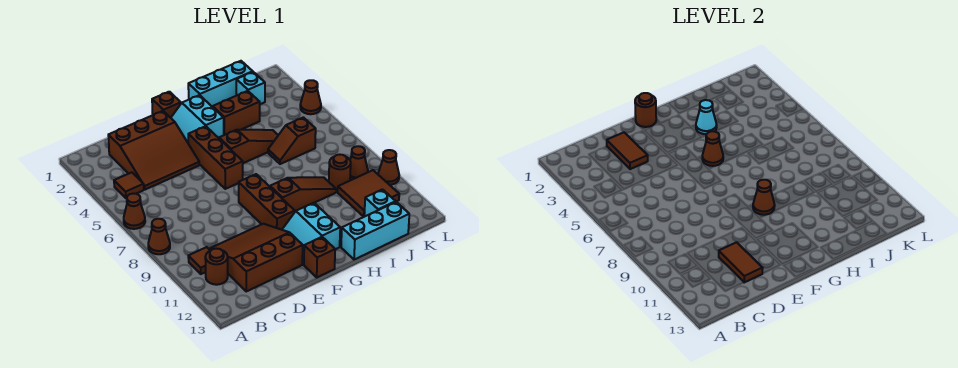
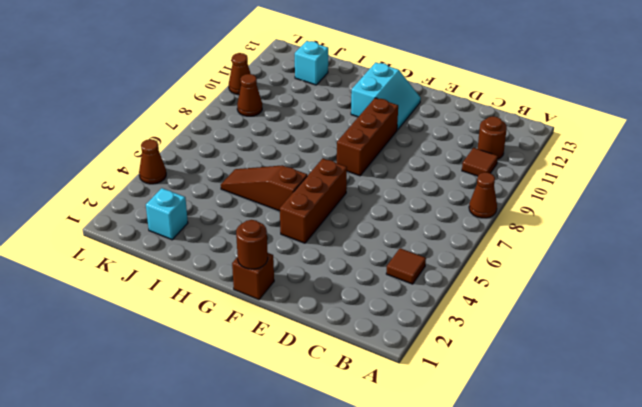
none -> brown cone A6 level 1
none -> brown slope C2:E4 level 1 top 2
none -> brown slope C10:E12 level 1 top 12
none -> cyan slope F2:G3 level 1 top G

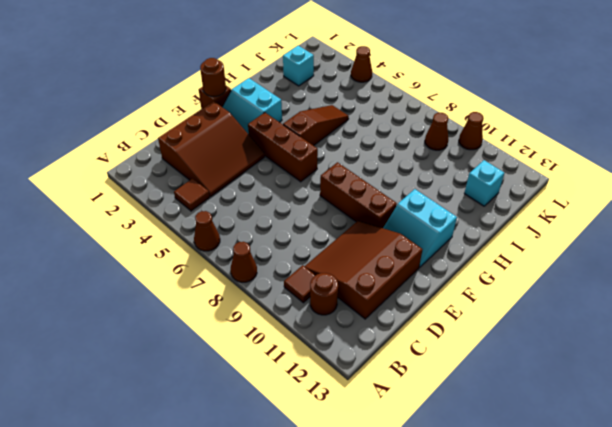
none -> brown brick F13 level 1
none -> brown slope G9:I9 level 1 top G
none -> cyan brick H1:J1 level 1
none -> brown brick H3:I3 level 1

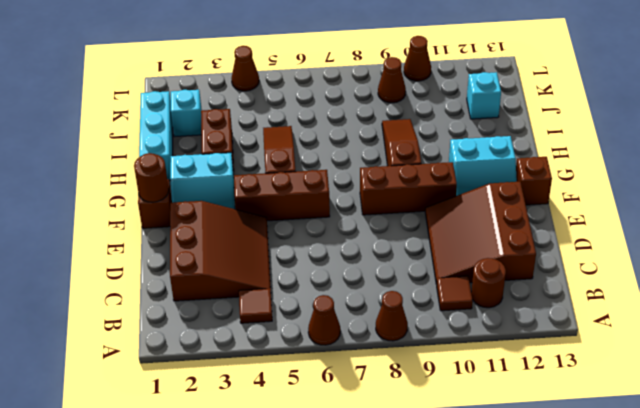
none -> cyan brick H13:J13 level 1
none -> brown slope I6:J6 level 1 top J
none -> brown round brick J9 level 1
none -> brown tile J10:K11 level 1

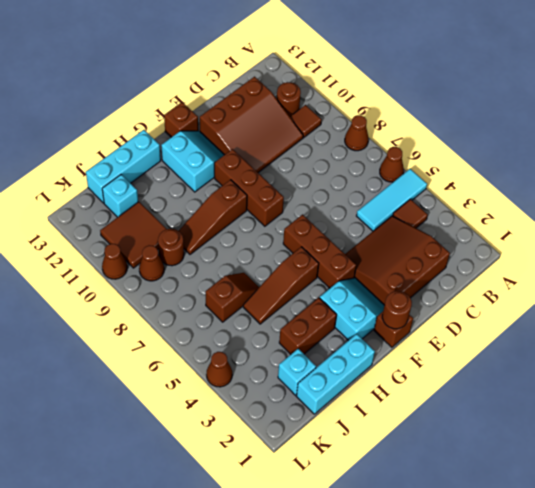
cyan tile A5:C5 level 1 -> none
none -> brown tile D2:D3 level 2
none -> brown tile D11:D12 level 2
none -> brown cone G5 level 2
none -> brown cone G9 level 2

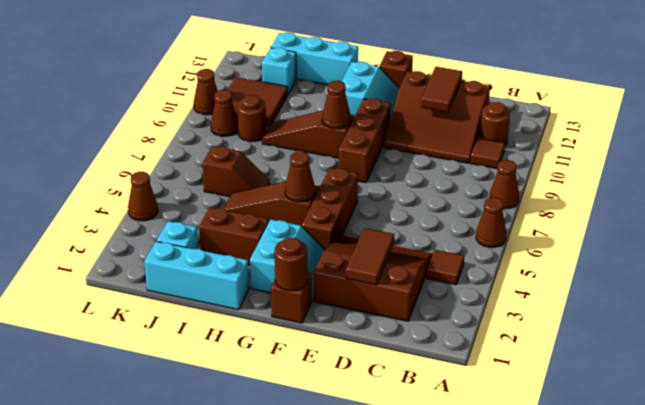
none -> cyan cone H3 level 2

